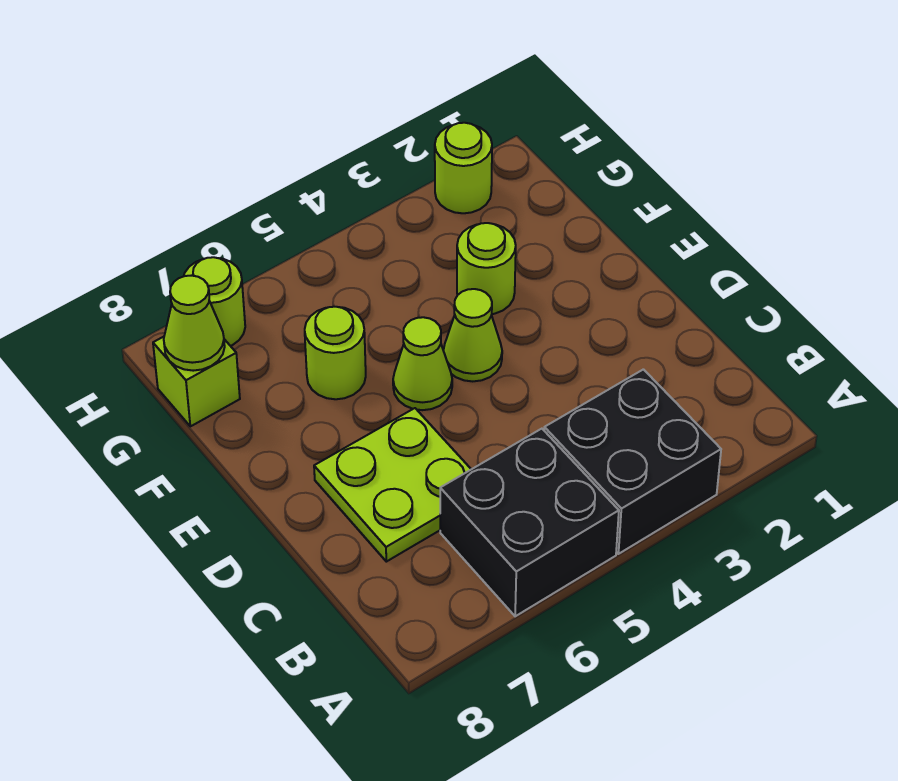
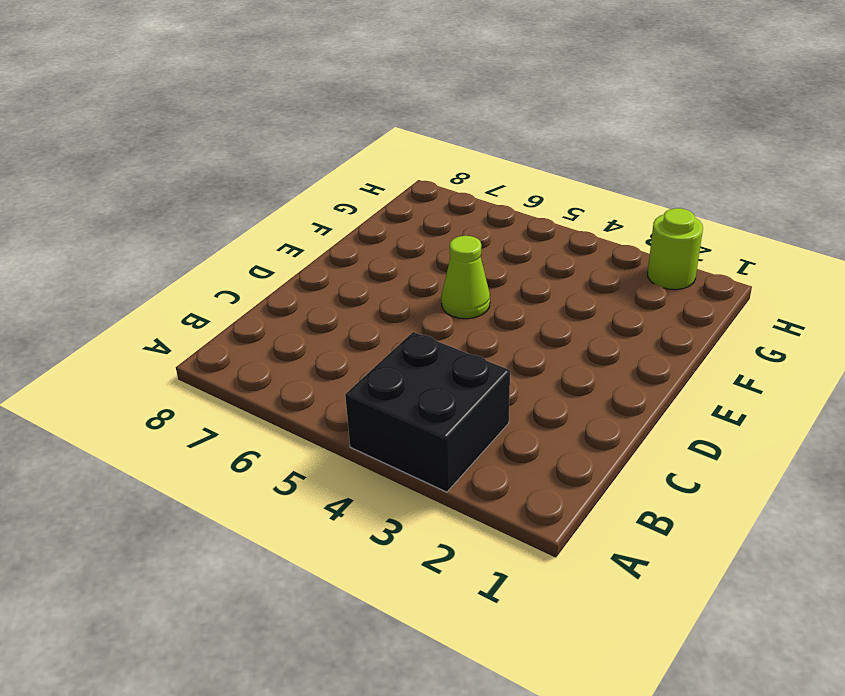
none -> black brick A5:B6 level 1
none -> lime plate C6:D7 level 1

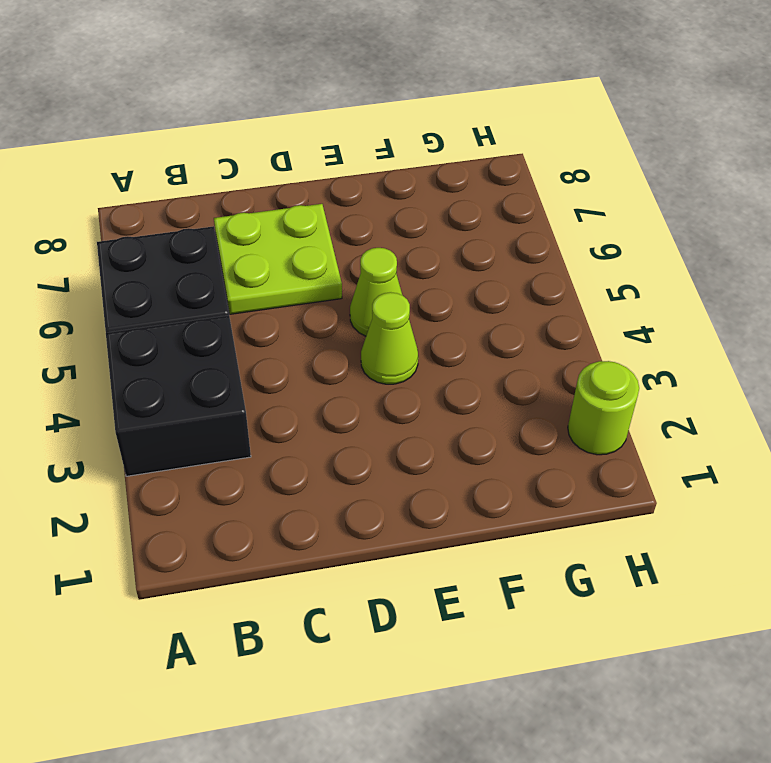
none -> lime round brick F3 level 1
none -> lime round brick F6 level 1

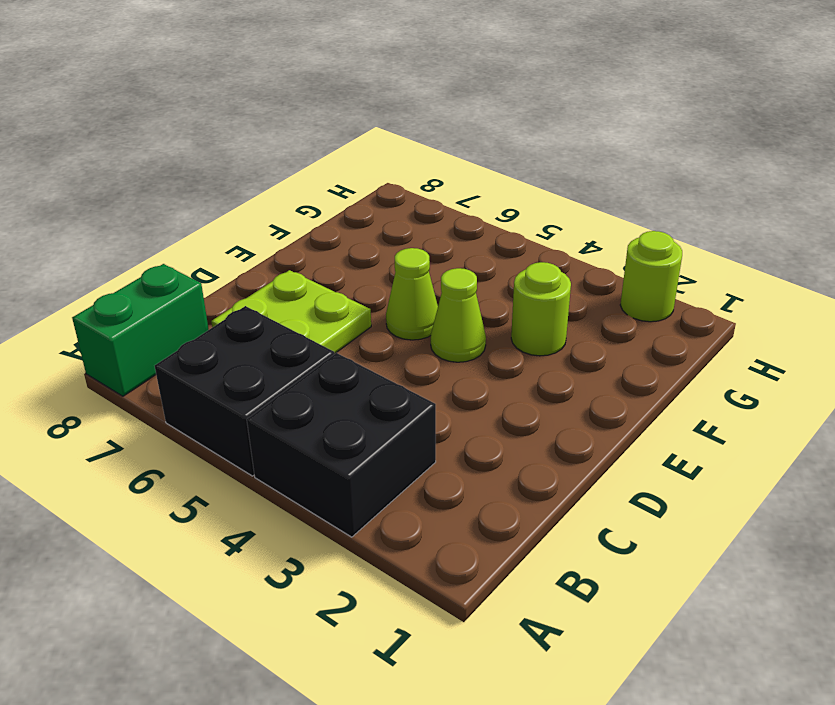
green brick A8:B8 level 1 -> none
none -> lime round brick F6 level 1
none -> lime brick G8 level 1

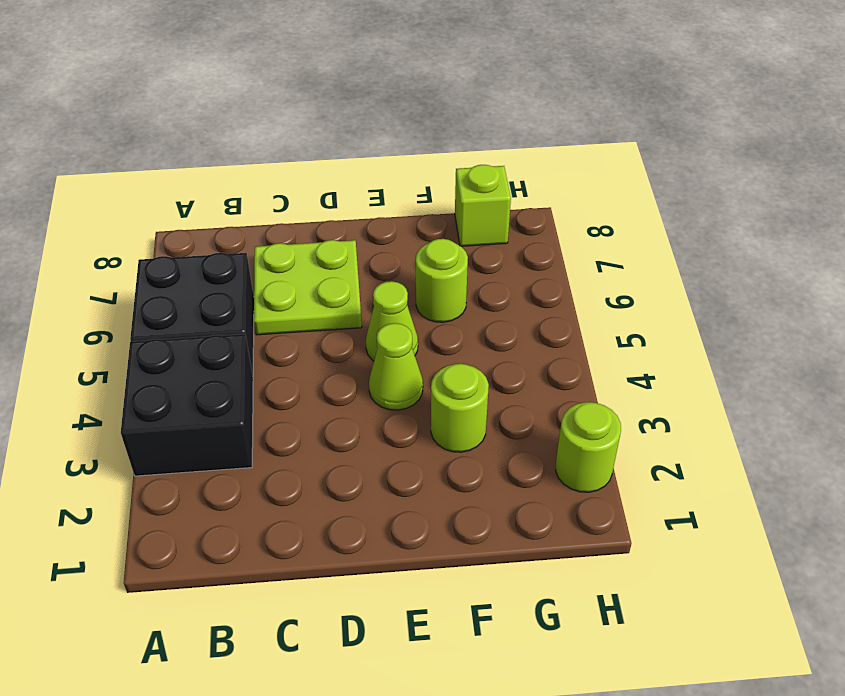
none -> lime round brick H7 level 1
none -> lime cone G8 level 2

